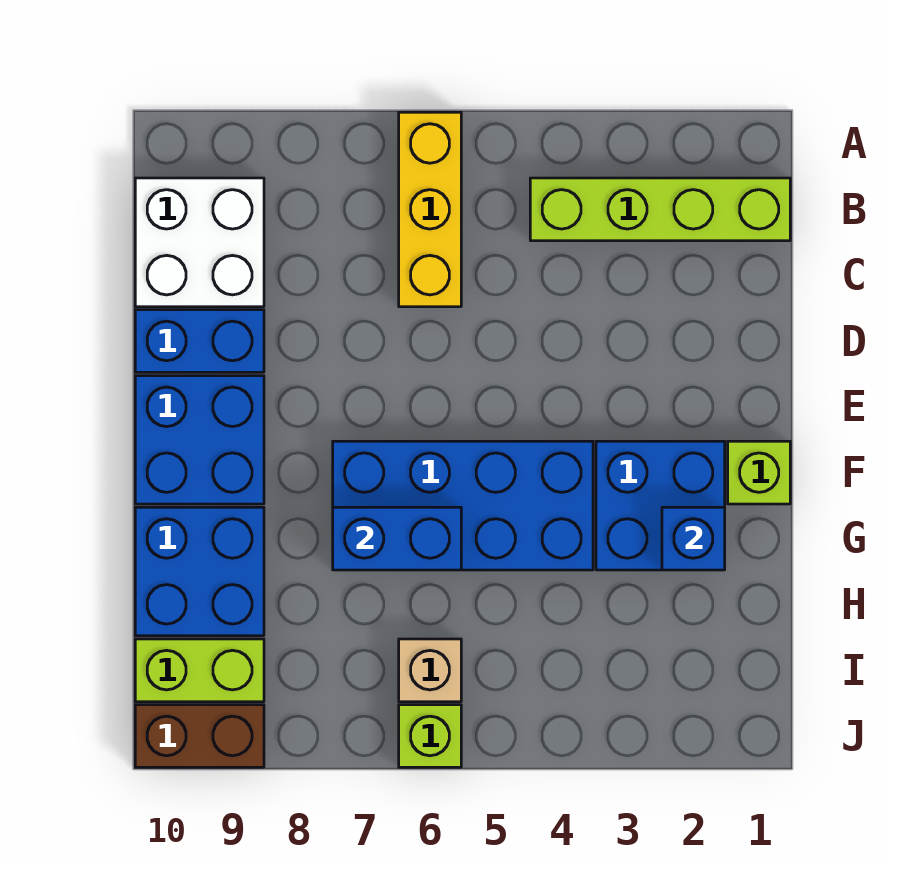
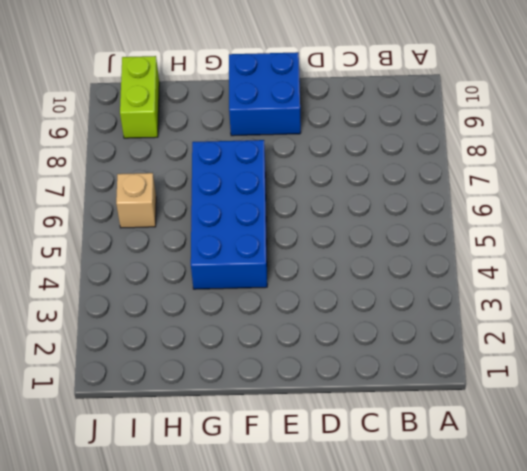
none -> yellow brick A6:C6 level 1
none -> lime brick B1:B4 level 1
none -> white brick B9:C10 level 1

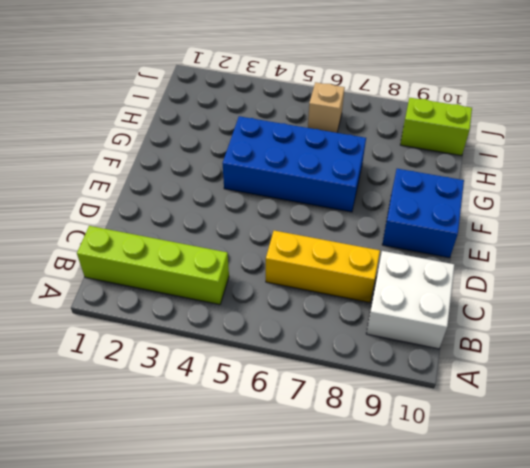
yellow brick C6:C8 level 1 -> yellow brick A6:C6 level 1
none -> blue brick D9:D10 level 1
none -> lime brick F1 level 1
none -> blue brick F2:G3 level 1

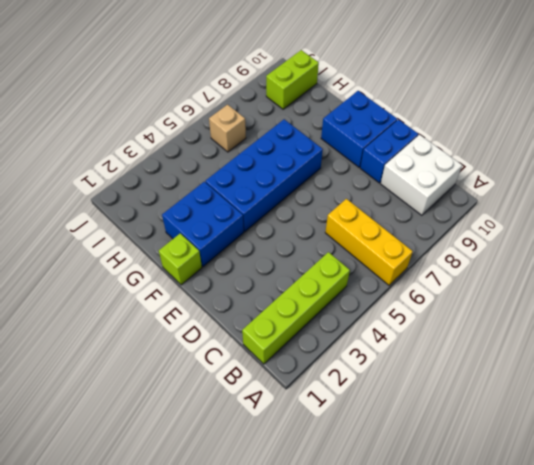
none -> blue brick G9:H10 level 1
none -> lime brick J6 level 1
none -> brown brick J9:J10 level 1

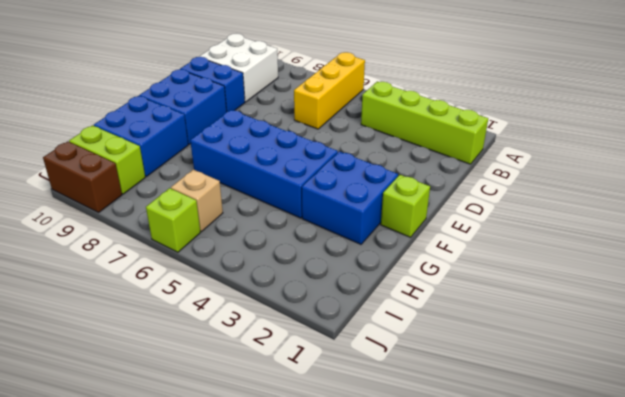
none -> blue brick G2 level 2
none -> blue brick G6:G7 level 2

